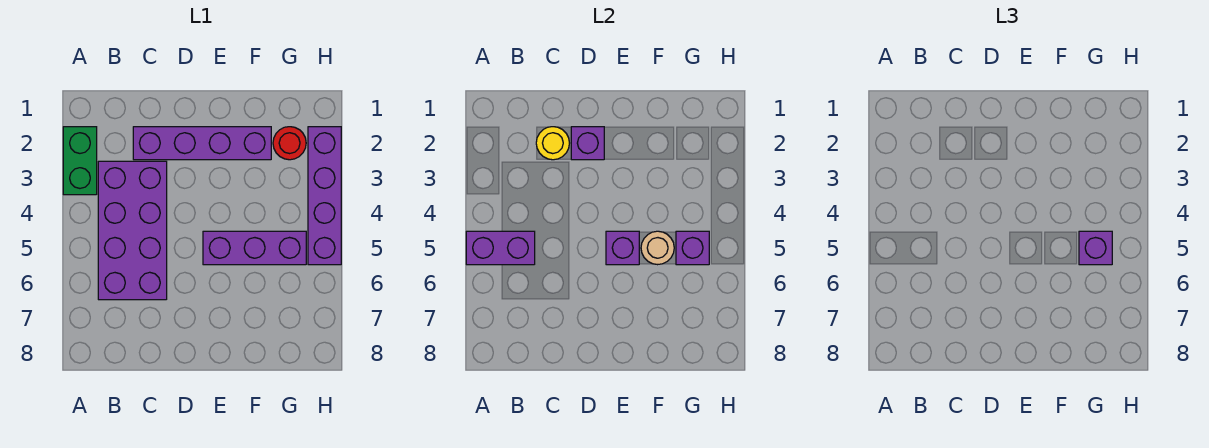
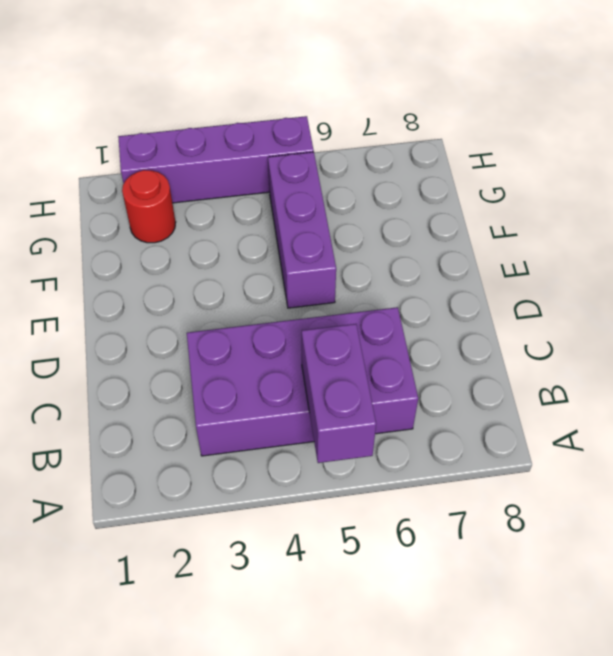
none -> green brick A2:A3 level 1
none -> purple brick C2:F2 level 1
none -> yellow round brick C2 level 2

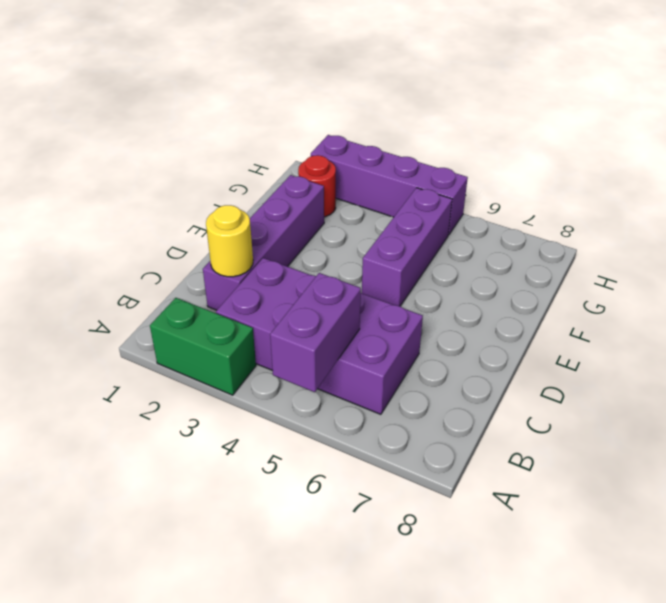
none -> purple brick D2 level 2
none -> purple brick E5 level 2
none -> tan round brick F5 level 2

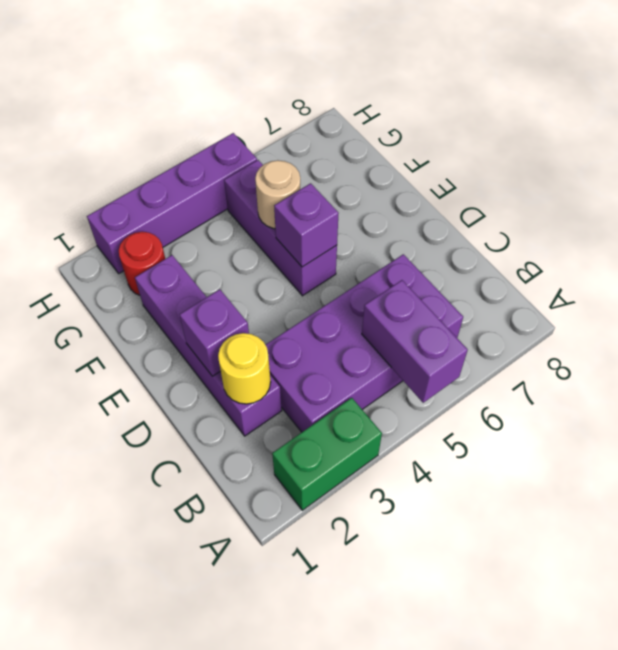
none -> purple brick G5 level 2
none -> purple brick G5 level 3

